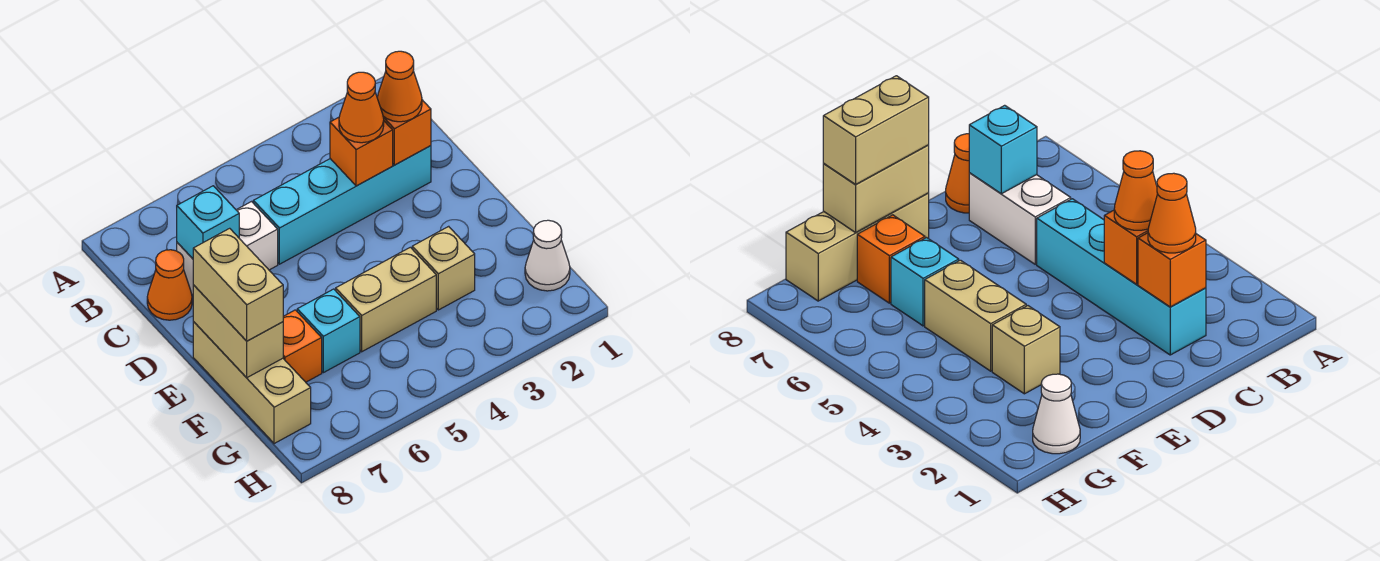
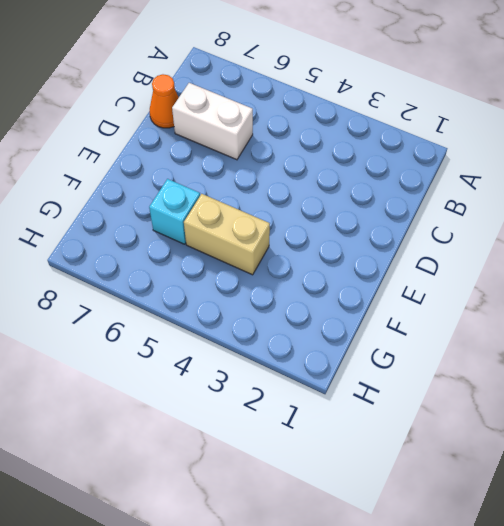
none -> cyan brick C2:C5 level 1
none -> tan brick E8:G8 level 1
none -> tan brick F3 level 1

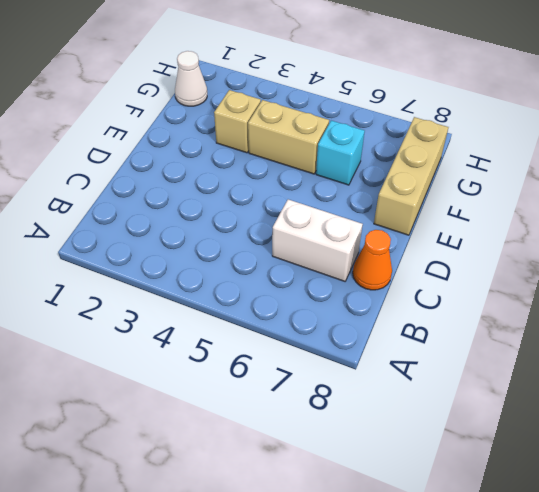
none -> cyan brick C2:C5 level 1
none -> orange brick F7 level 1
none -> orange brick C2 level 2

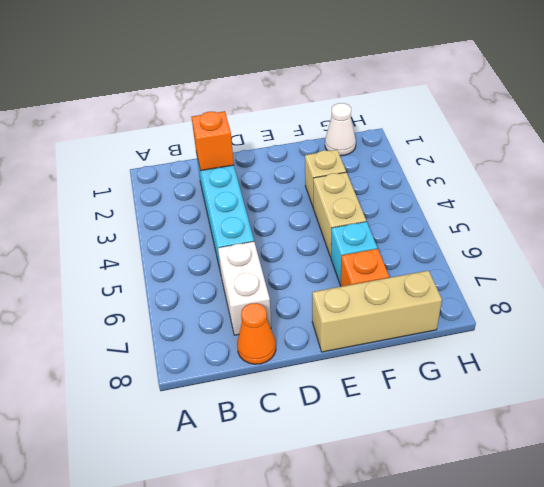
none -> orange brick C3 level 2
none -> cyan brick C7 level 2
none -> tan brick E8:F8 level 2

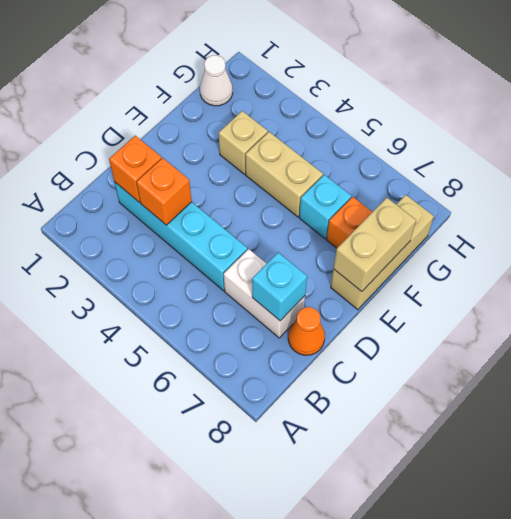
none -> orange cone C2 level 3
none -> orange cone C3 level 3
none -> tan brick E8:F8 level 3

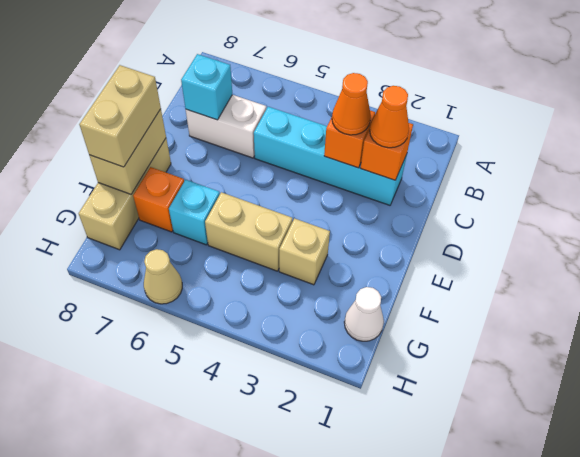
tan cone H6 level 1 -> none
none -> orange cone C8 level 1

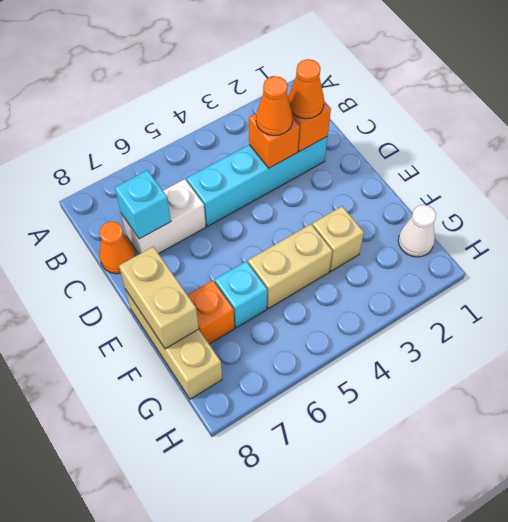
none -> tan brick E8:F8 level 3

